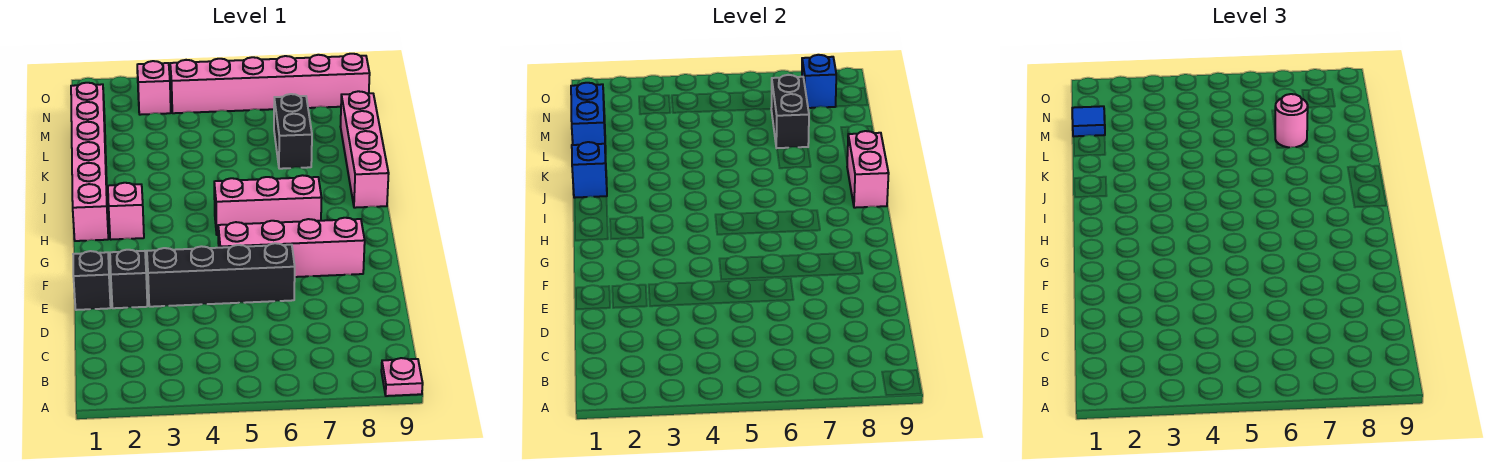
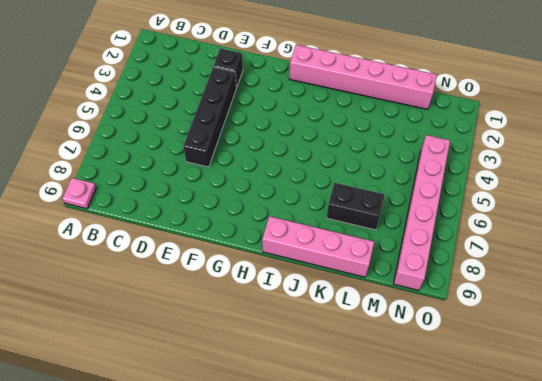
none -> black brick E1 level 1
none -> pink brick F5:F8 level 1
none -> pink brick H2 level 1

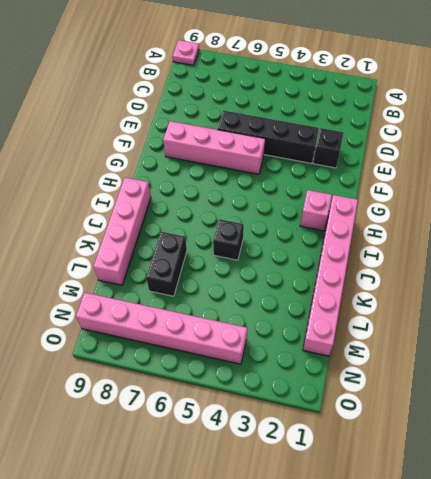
black brick J5 level 1 -> black brick E1 level 1
none -> pink brick H5:H7 level 1
none -> pink brick N3 level 1
none -> pink brick I9:J9 level 2

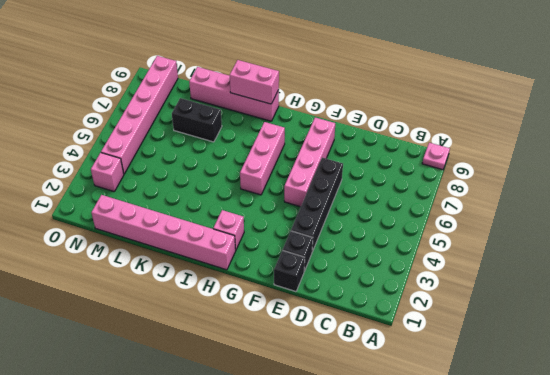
none -> blue brick J1 level 2
none -> blue brick L1:M1 level 2
none -> black brick L7:M7 level 2

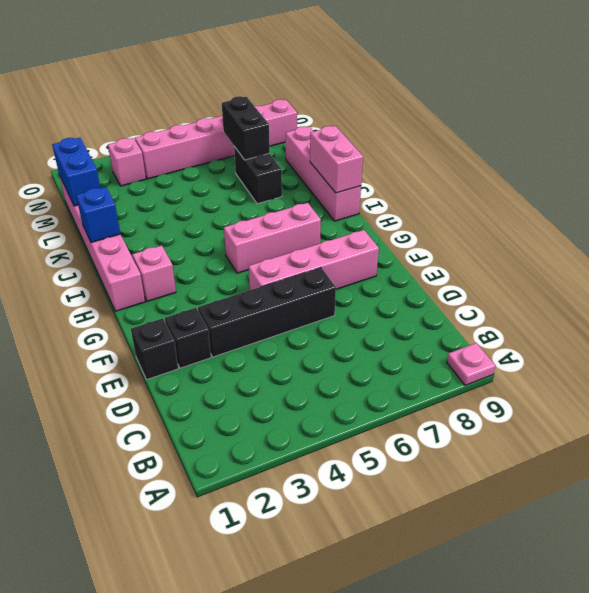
none -> blue brick N8 level 2
none -> pink round brick L7 level 3
none -> blue tile M1 level 3

